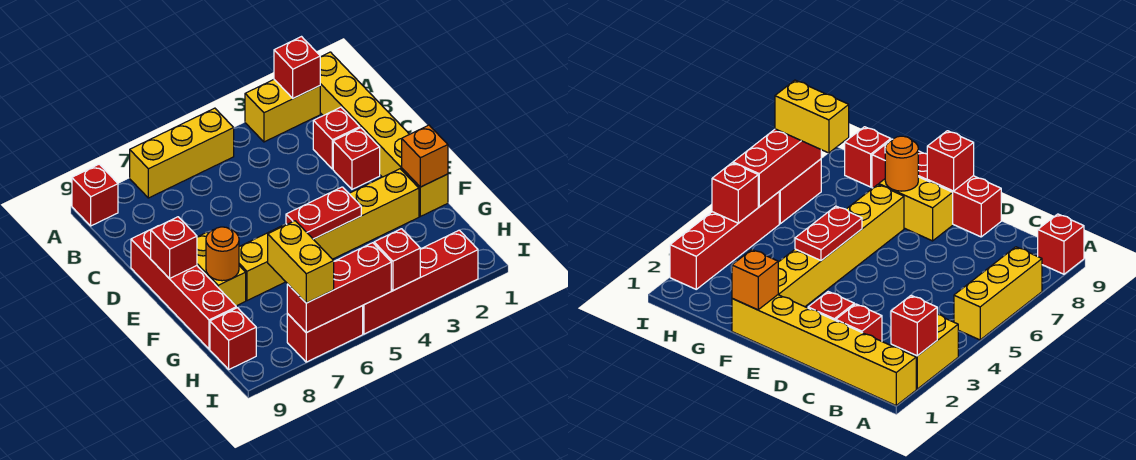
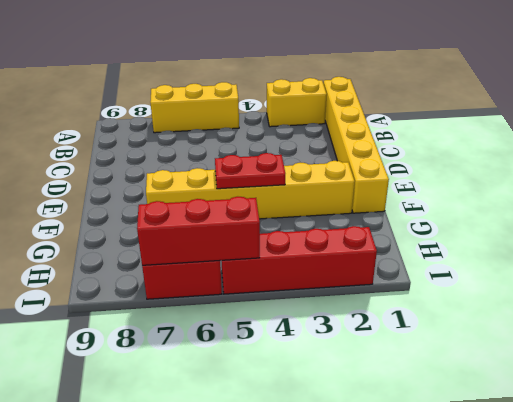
none -> red brick A9 level 1
none -> red brick C2 level 1
none -> red brick D2 level 1

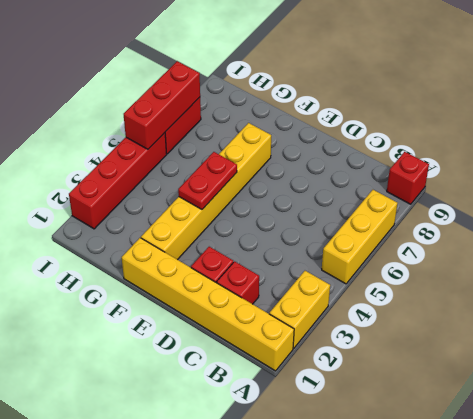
none -> red brick D9:G9 level 1
none -> yellow brick E8:F8 level 1
none -> red brick H9 level 1

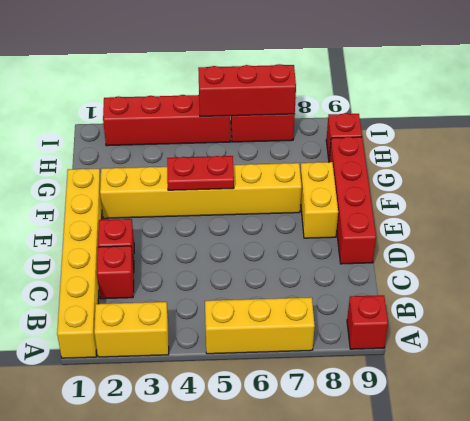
none -> red brick A2 level 2
none -> red brick E9 level 2
none -> orange brick F1 level 2

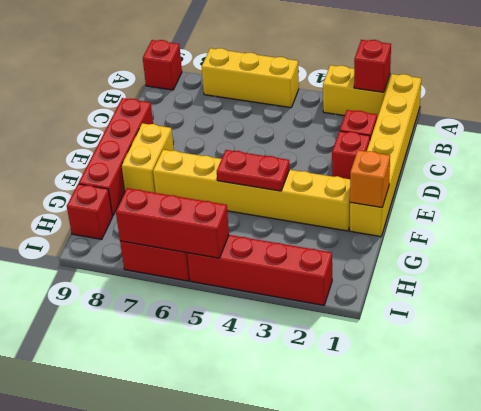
none -> red brick E9 level 2
none -> orange round brick F8 level 2
none -> red brick I4 level 2

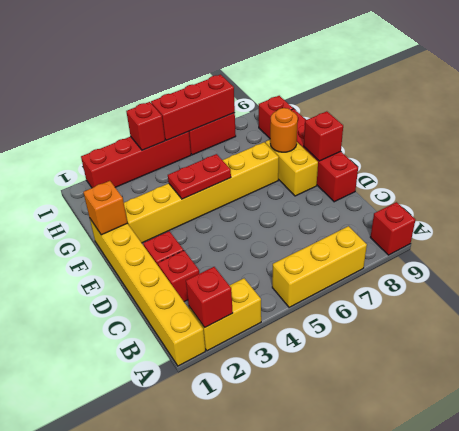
none -> yellow brick H7:I7 level 3

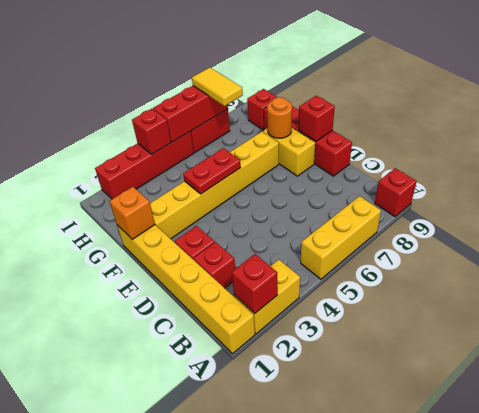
yellow tile H7:I7 level 3 -> yellow brick H7:I7 level 3

